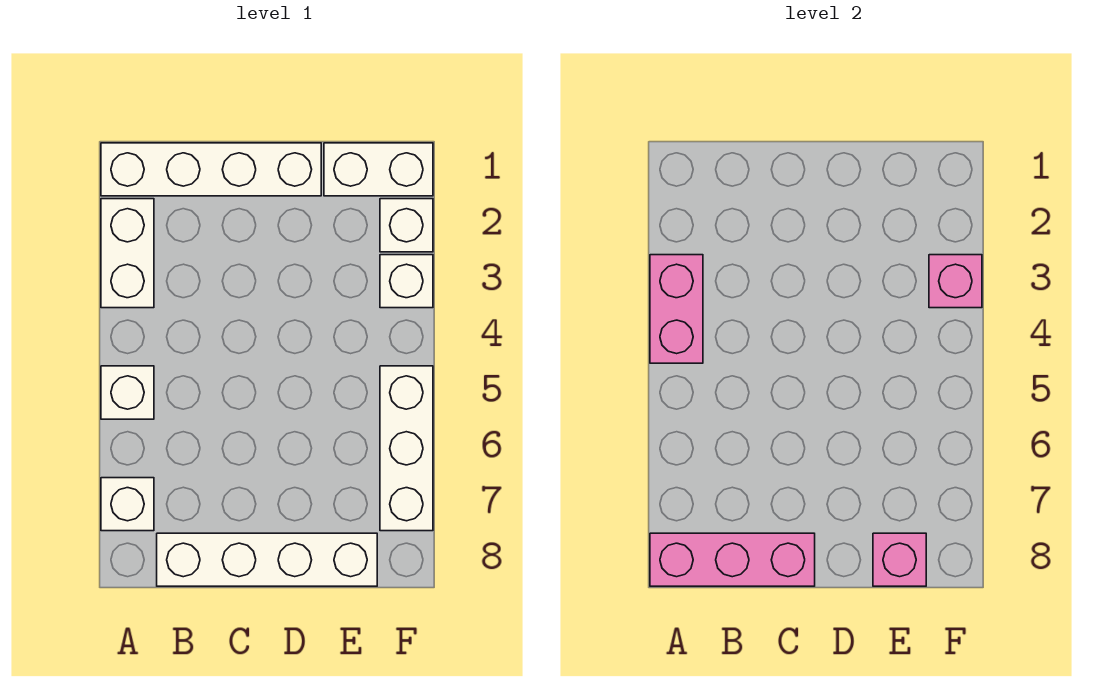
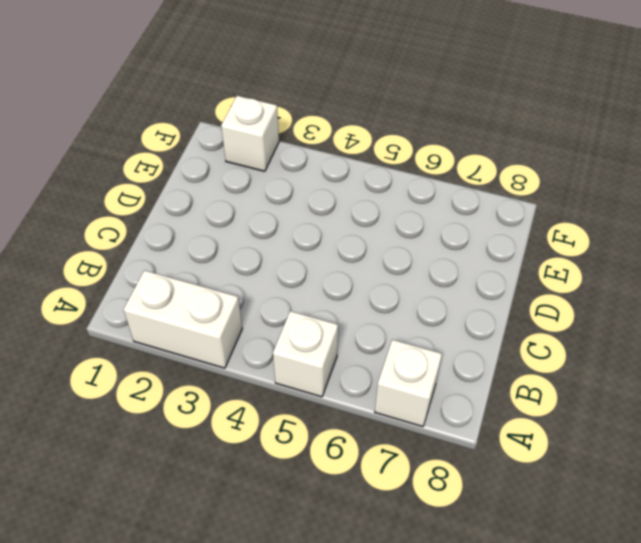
none -> white brick A1:D1 level 1
none -> white brick B8:E8 level 1
none -> white brick E1:F1 level 1

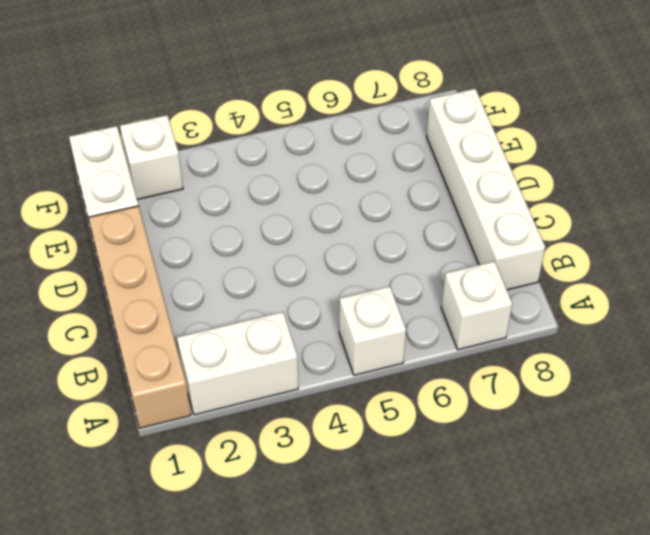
tan brick A1:D1 level 1 -> white brick A1:D1 level 1
none -> white brick F3 level 1
none -> white brick F5:F7 level 1
none -> pink brick A3:A4 level 2

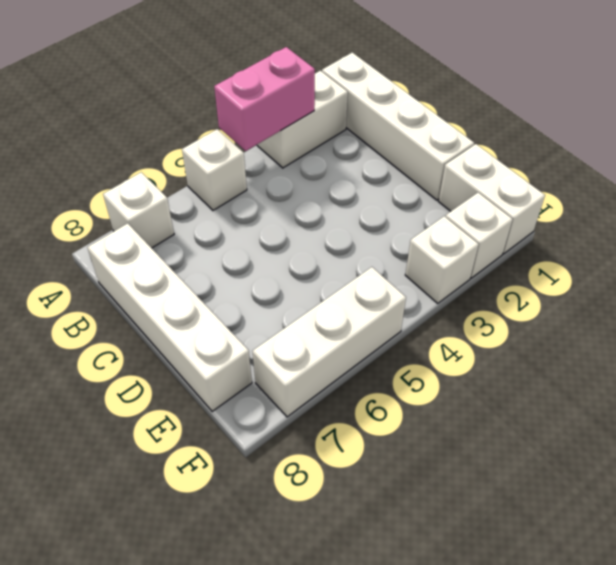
none -> pink brick A8:C8 level 2
none -> pink brick E8 level 2
none -> pink brick F3 level 2

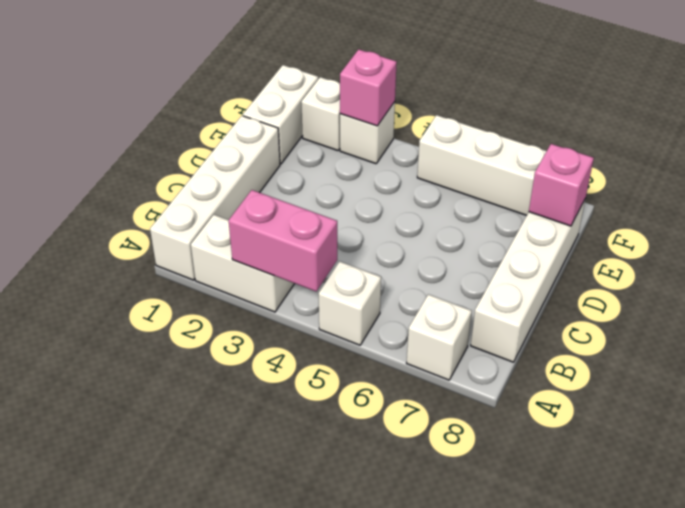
none -> pink brick A8:C8 level 2

